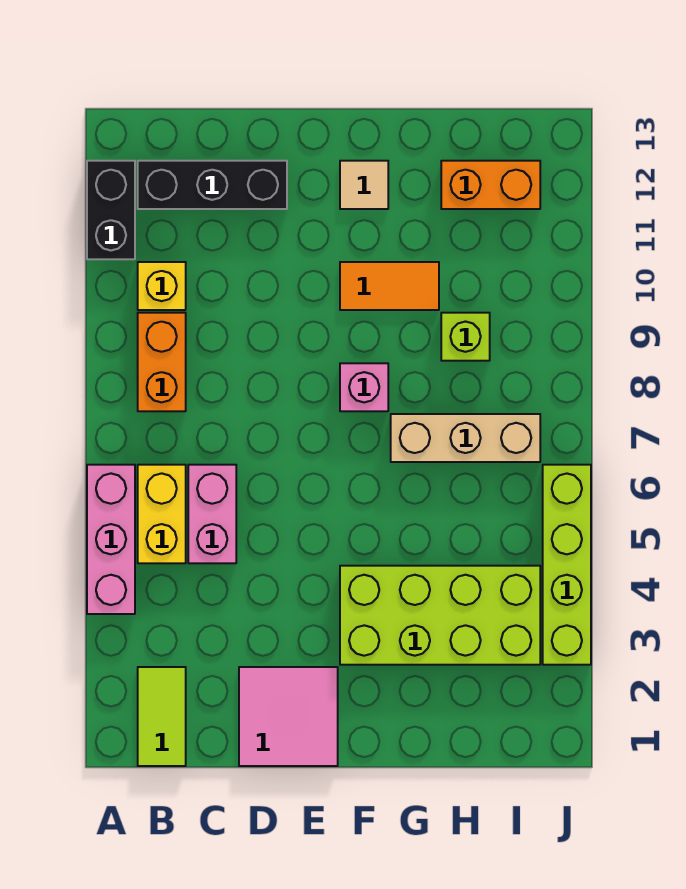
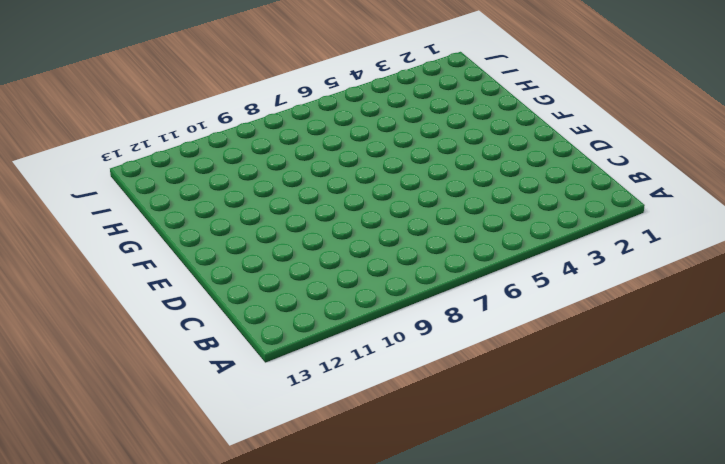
none -> pink brick A4:A6 level 1
none -> black brick A11:A12 level 1
none -> lime tile B1:B2 level 1

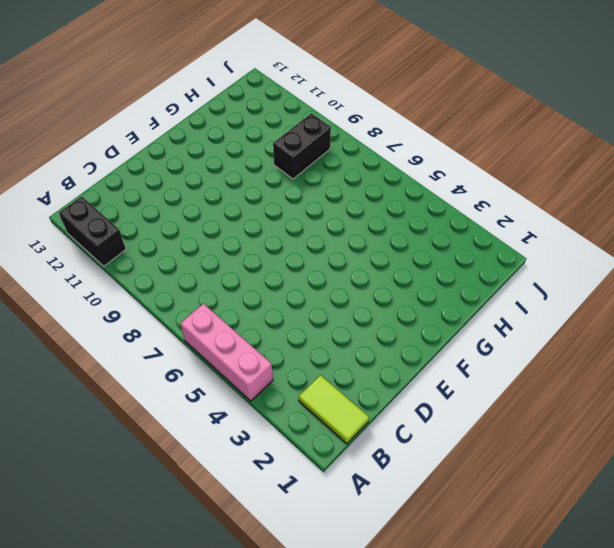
black brick H9:I9 level 1 -> lime brick H9 level 1
none -> yellow brick B5:B6 level 1
none -> orange brick B8:B9 level 1
none -> yellow brick B10 level 1

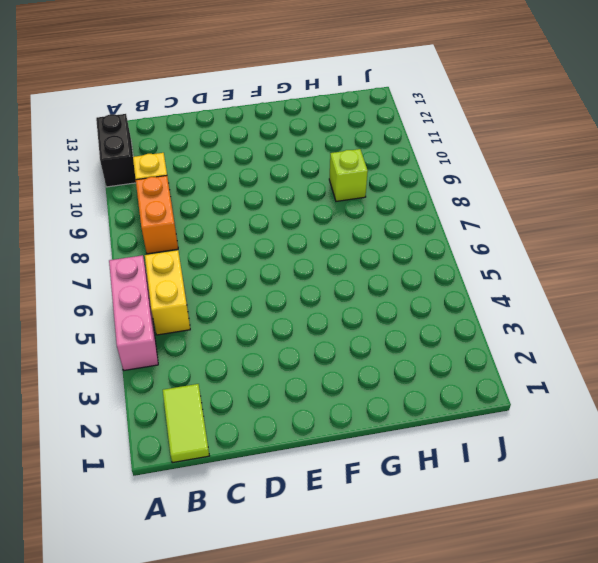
none -> black brick B12:D12 level 1
none -> pink brick C5:C6 level 1
none -> pink tile D1:E2 level 1

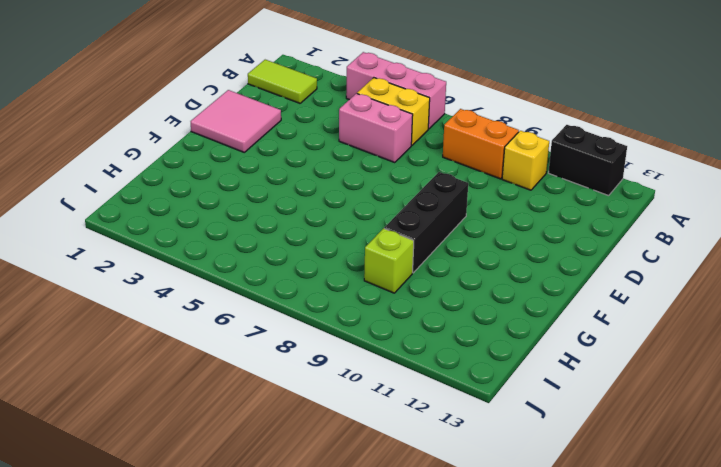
black brick E9:G9 level 1 -> black brick B12:D12 level 1
none -> lime brick F3:I4 level 1
none -> pink brick F8 level 1
none -> orange tile F10:G10 level 1

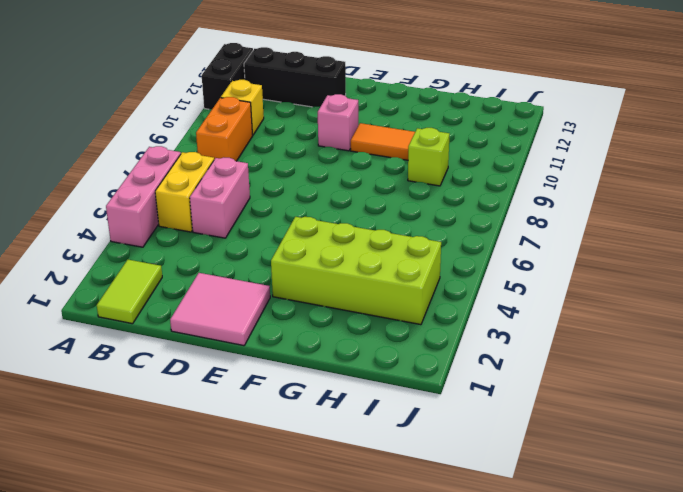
pink brick E10 level 1 -> pink brick F8 level 1
none -> tan tile F12 level 1
none -> tan brick G7:I7 level 1
none -> orange brick H12:I12 level 1

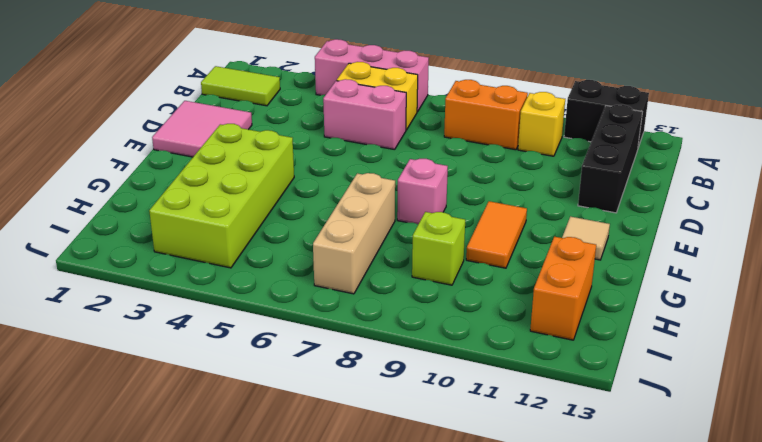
none -> lime brick J3:J6 level 1

